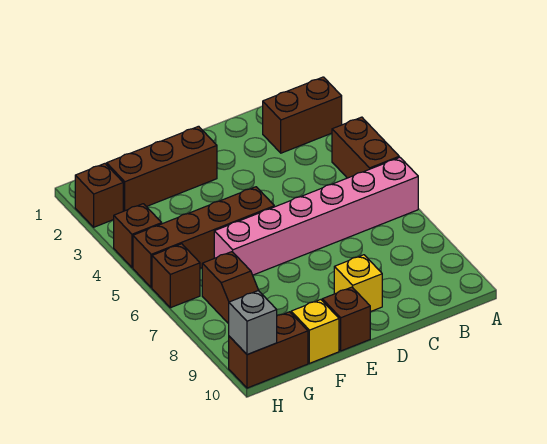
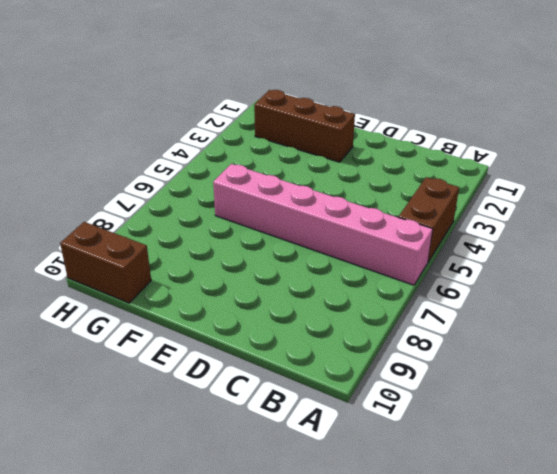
none -> brown brick A2:B2 level 1
none -> yellow brick D9 level 1
none -> brown brick E5:H5 level 1

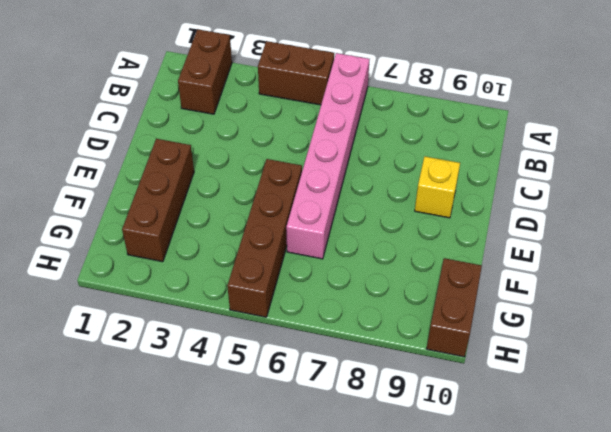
none -> brown brick E10 level 1
none -> yellow brick F10 level 1
none -> brown slope G7:G8 level 1 top 7

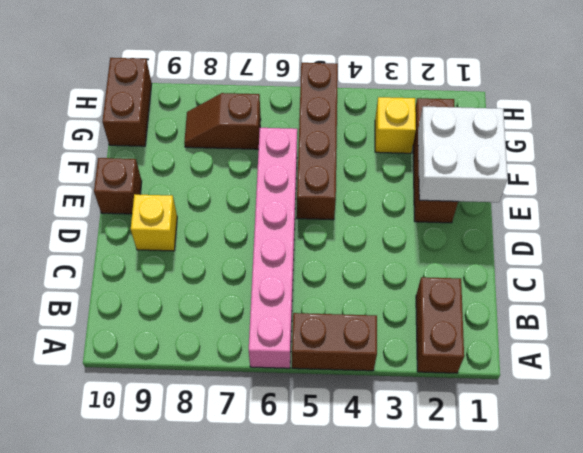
white brick E1:F2 level 2 -> none
yellow brick G3 level 1 -> yellow brick F10 level 1
none -> brown brick H2 level 1
none -> brown brick H4 level 1
none -> brown brick H6 level 1

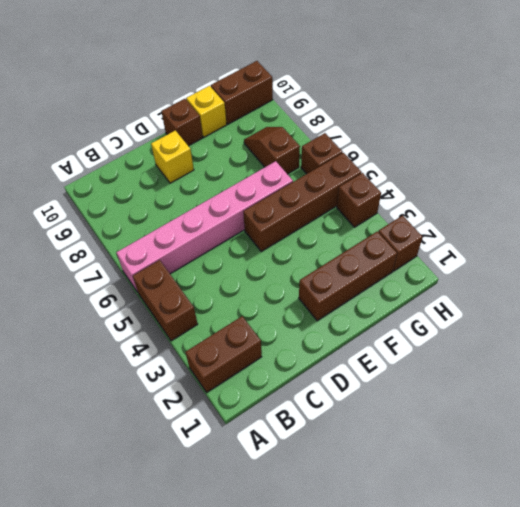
none -> grey brick H10 level 2

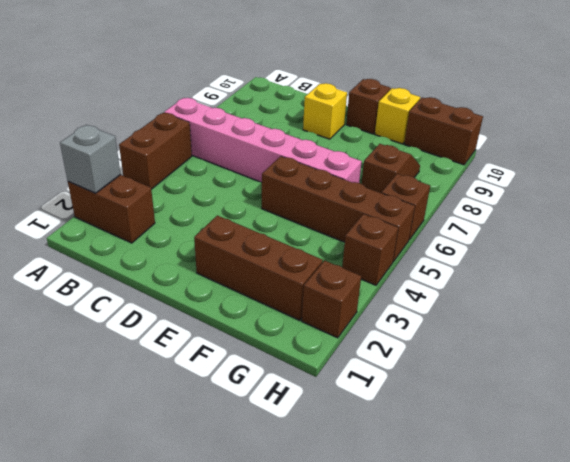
grey brick A2 level 2 -> grey brick H10 level 2

